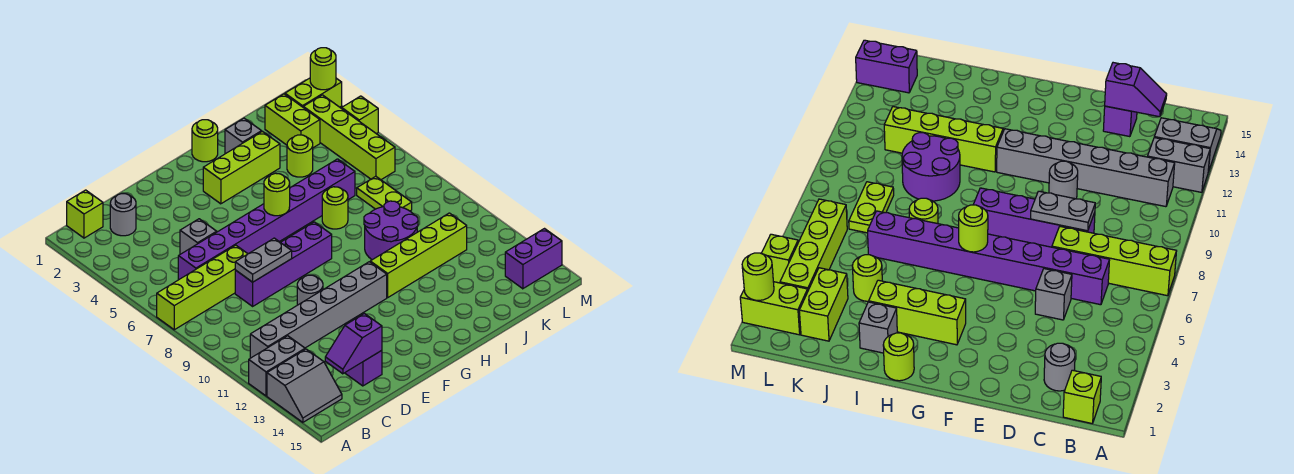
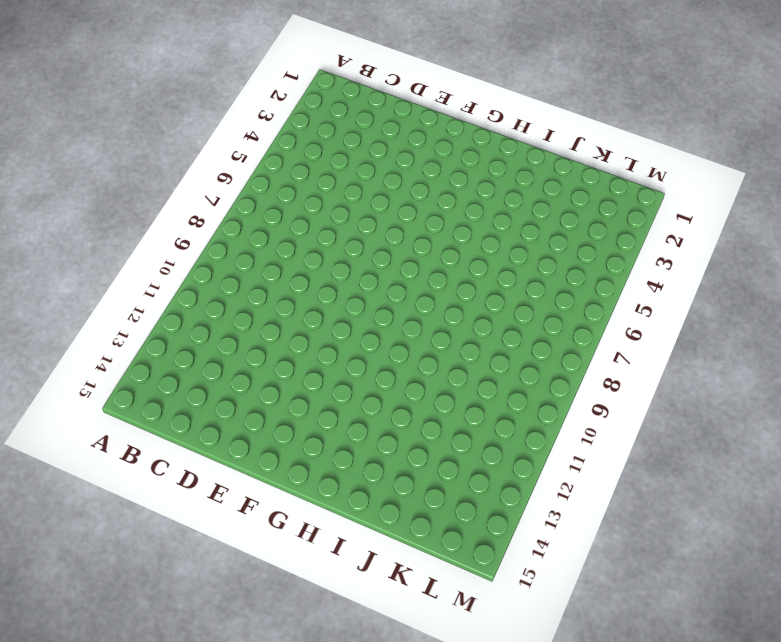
none -> lime brick A7:D7 level 1
none -> grey brick A12:B12 level 1
none -> grey slope A13:B14 level 1 top 13

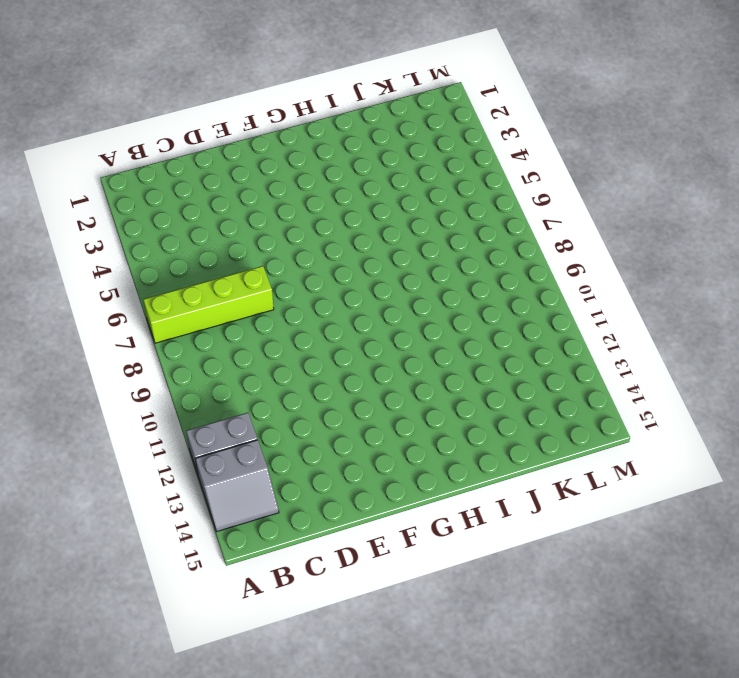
none -> lime brick B1 level 1
none -> grey brick B11:G11 level 1
none -> grey round brick C2 level 1

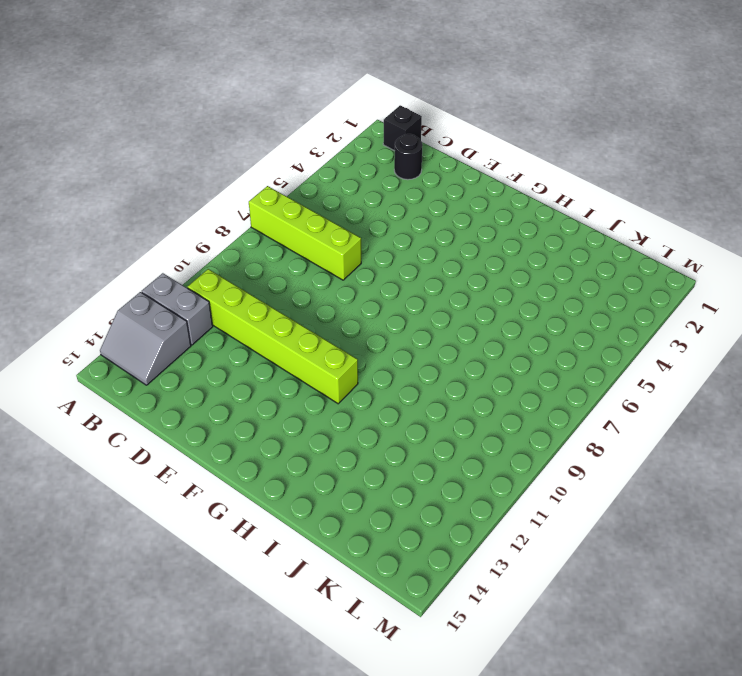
black brick B1 level 1 -> lime brick B1 level 1
lime brick B11:G11 level 1 -> grey brick B11:G11 level 1
black round brick C2 level 1 -> grey round brick C2 level 1
none -> purple brick C6:J6 level 1
none -> grey brick D5 level 1
none -> purple brick D8:G8 level 1

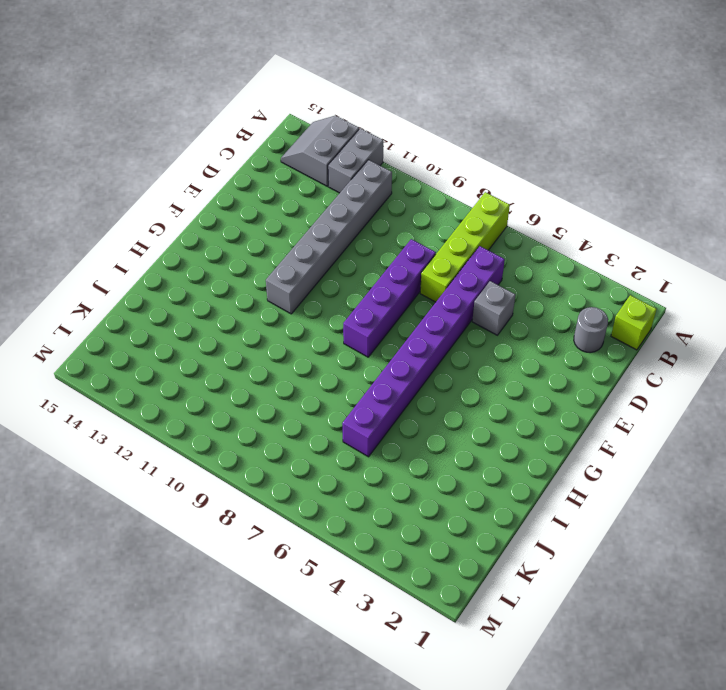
none -> purple brick D14 level 1
none -> grey round brick E10 level 1
none -> lime brick G3:I3 level 1

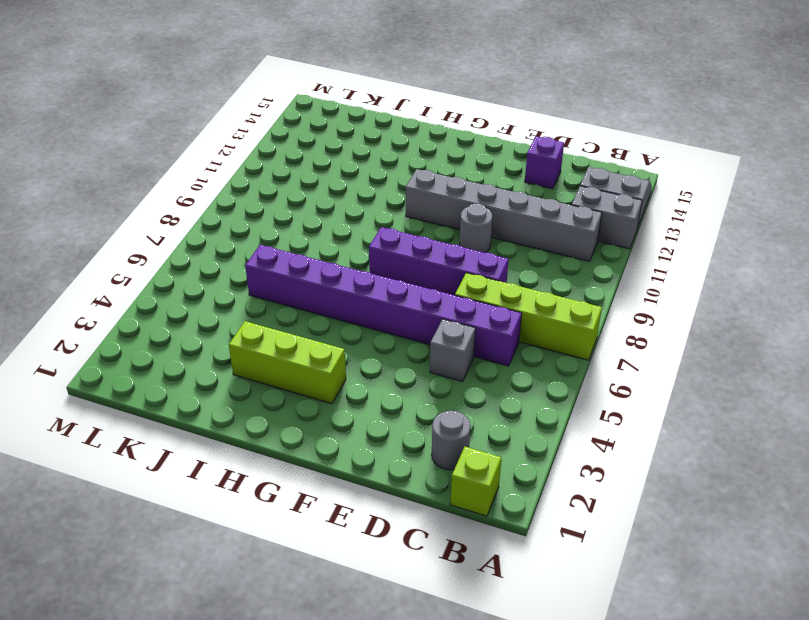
none -> lime round brick H1 level 1
none -> lime brick H11:K11 level 1
none -> grey brick I2 level 1

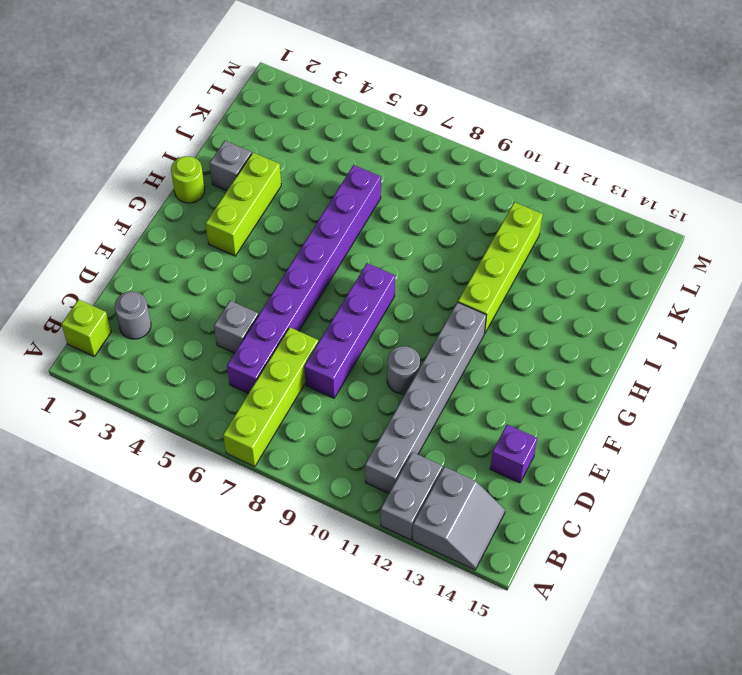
none -> lime round brick I7 level 1
none -> purple round brick I9:J10 level 1
none -> lime round brick J4 level 1

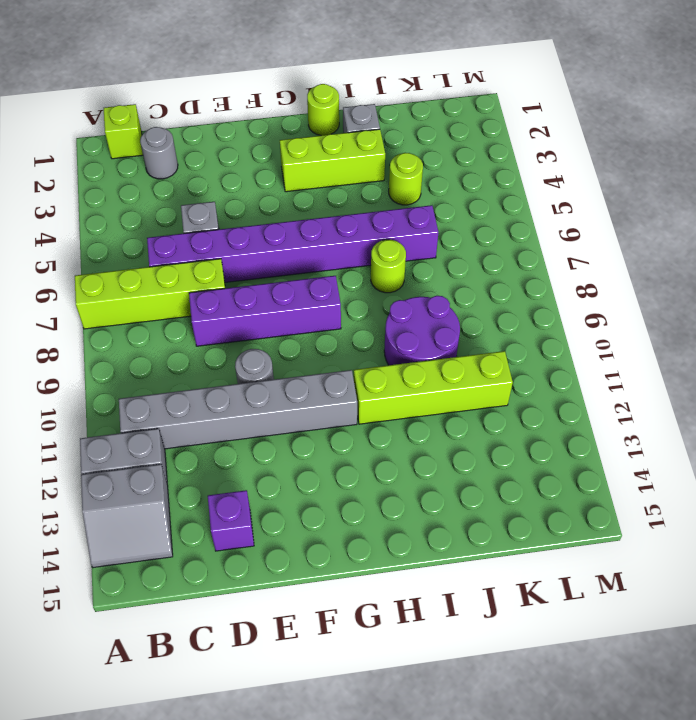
none -> lime brick K2:K3 level 1
none -> lime plate K7:K8 level 1
none -> lime brick L2:M2 level 1

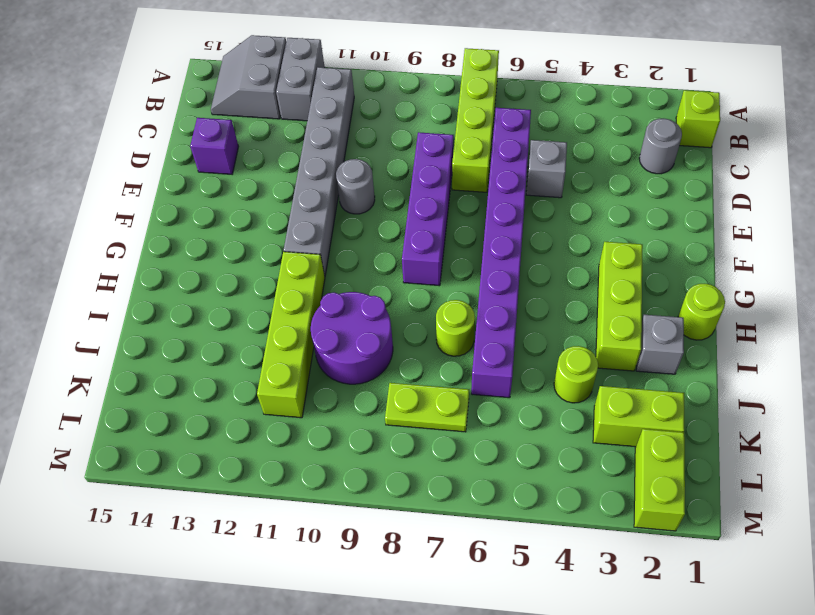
none -> lime brick L3:L6 level 1
none -> purple brick L14:M14 level 1
none -> lime brick M4 level 1

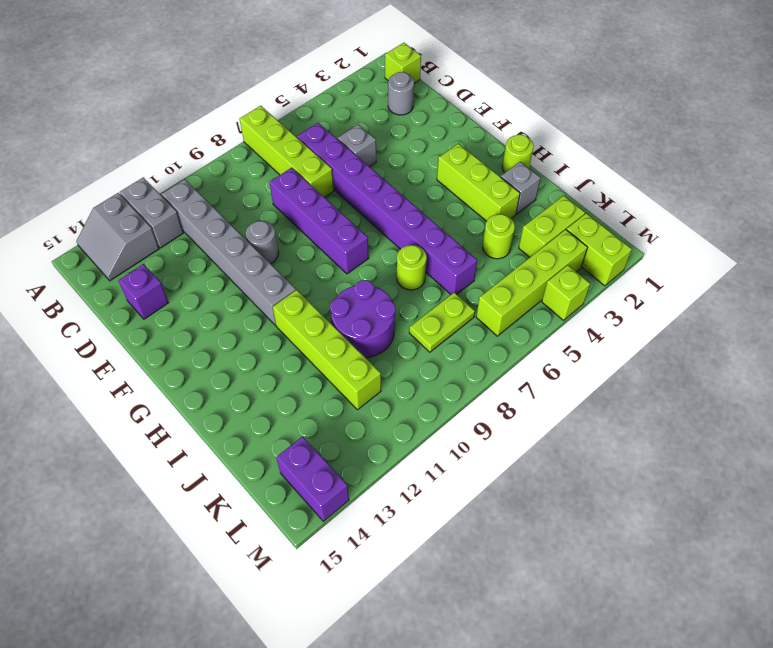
none -> purple slope C14:D14 level 2 top D
none -> grey plate D8:E8 level 2
none -> lime round brick G6 level 2

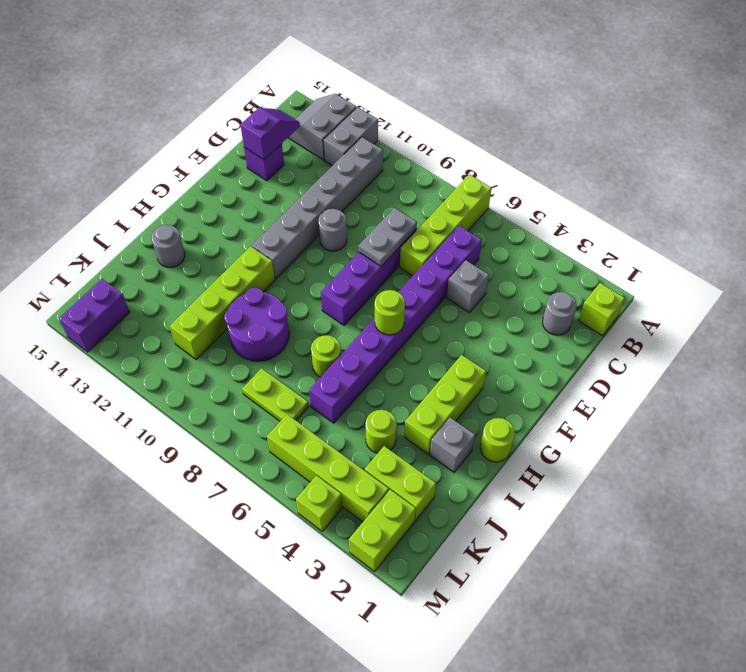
grey round brick I14 level 1 -> none
none -> lime round brick M2 level 2

